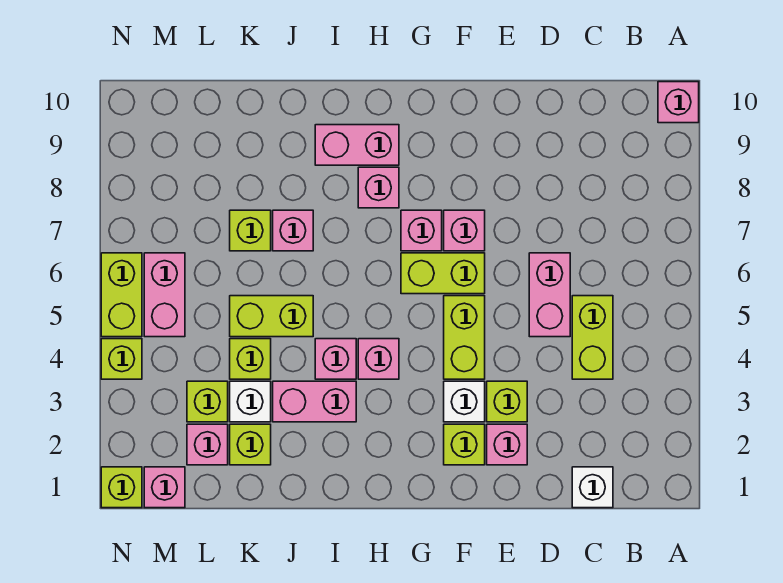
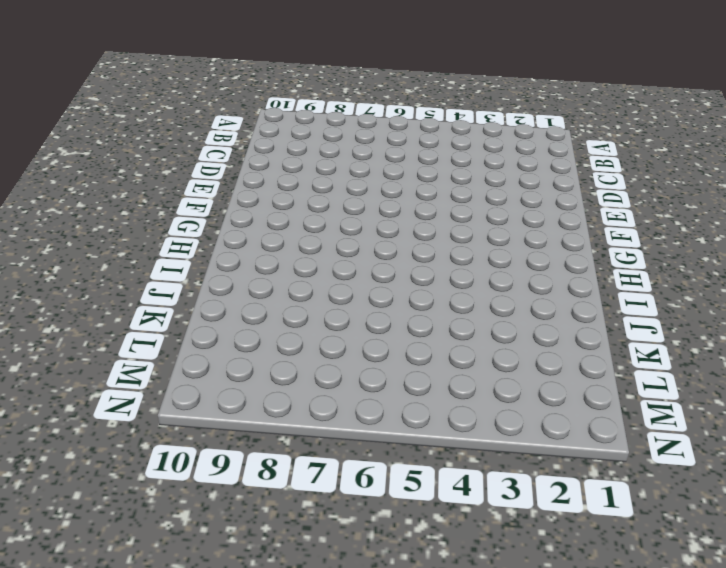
none -> pink brick A10 level 1
none -> white brick C1 level 1
none -> lime brick C4:C5 level 1
none -> pink brick D5:D6 level 1

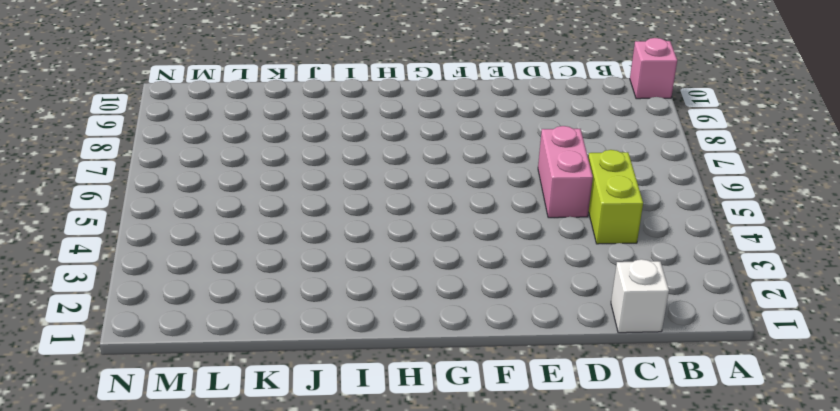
none -> pink brick E2 level 1
none -> lime brick E3 level 1
none -> lime brick F2 level 1
none -> white brick F3 level 1

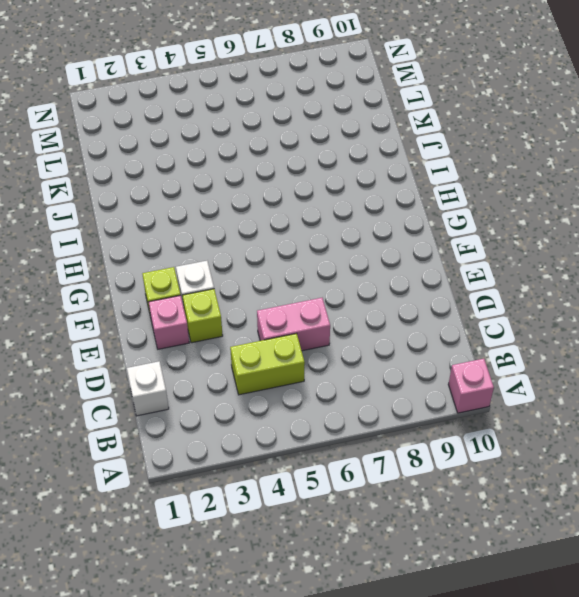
none -> lime brick F4:F5 level 1
none -> lime brick F6:G6 level 1
none -> pink brick F7 level 1
none -> pink brick G7 level 1

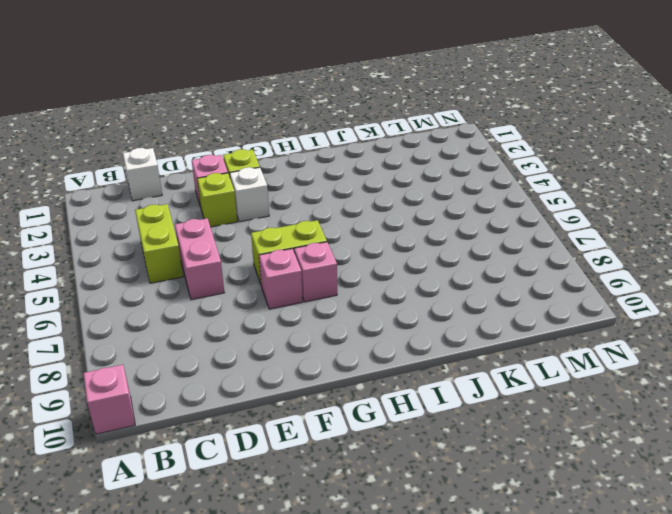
none -> lime brick F4:F5 level 1
none -> pink brick H4 level 1
none -> pink brick H8 level 1
none -> pink brick H9:I9 level 1

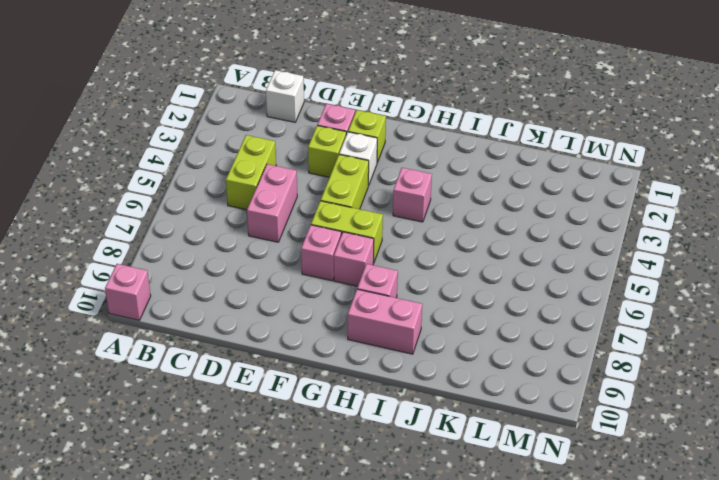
none -> pink brick I3:J3 level 1
none -> pink brick I4 level 1
none -> lime brick J5:K5 level 1
none -> pink brick J7 level 1

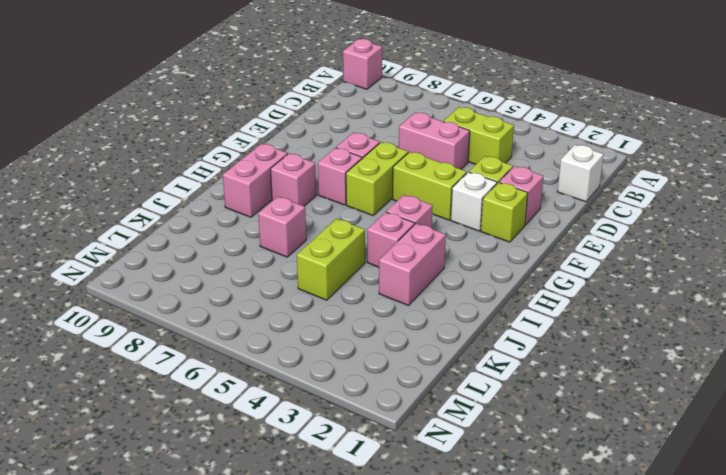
none -> lime brick K2 level 1
none -> white brick K3 level 1
none -> lime brick K4 level 1
none -> lime brick K7 level 1

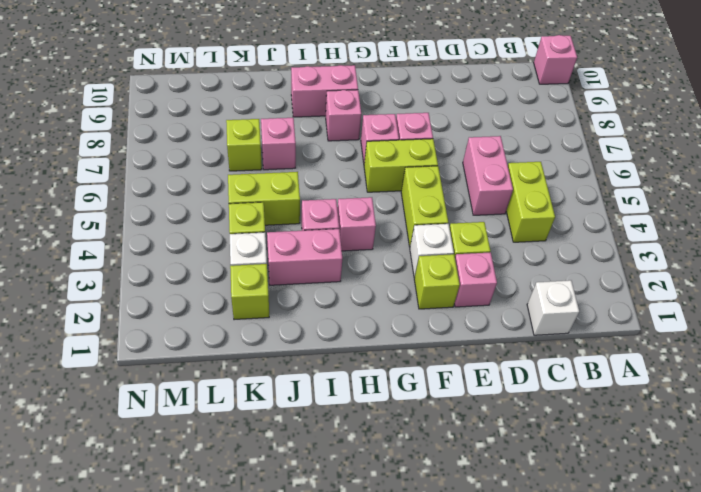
none -> pink brick L2 level 1
none -> lime brick L3 level 1
none -> pink brick M1 level 1
none -> pink brick M5:M6 level 1

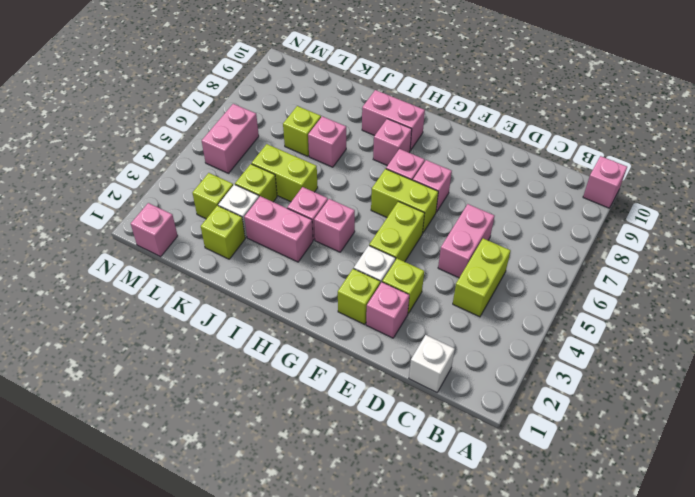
none -> pink brick L2 level 1
none -> lime brick N1 level 1
none -> lime brick N4 level 1
none -> lime brick N5:N6 level 1

